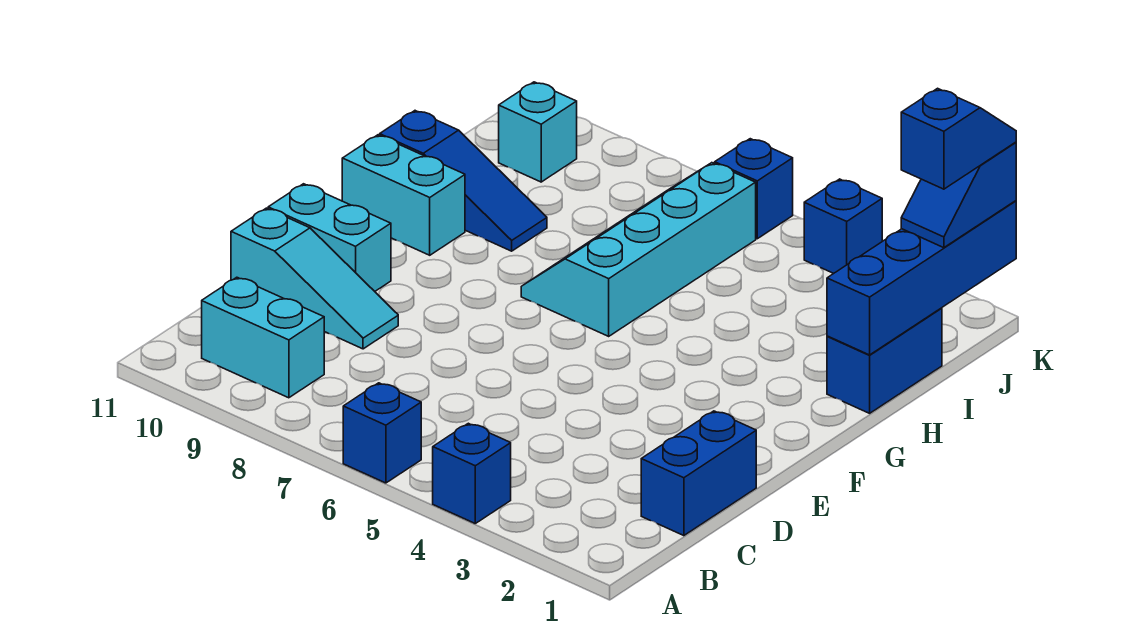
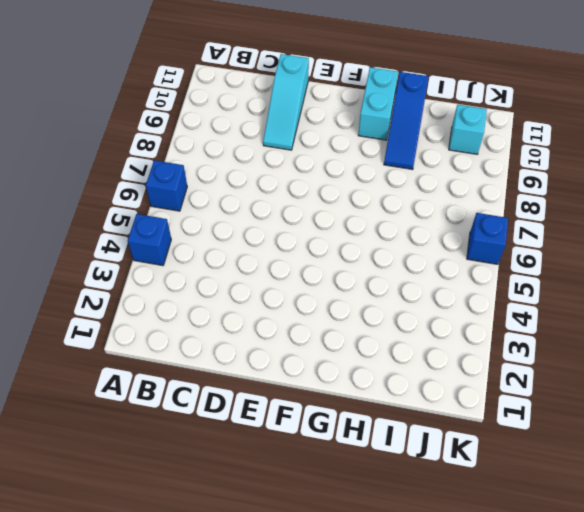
none -> cyan brick B9:B10 level 1
none -> blue brick C1:D1 level 1
none -> cyan brick E10:E11 level 1

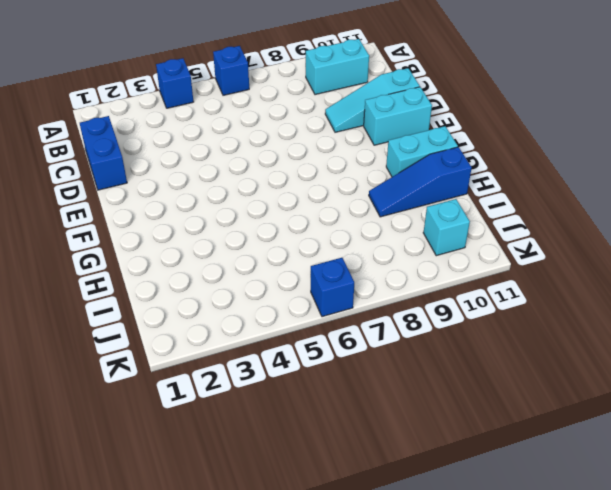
none -> cyan slope G6:J7 level 1 top 6
none -> blue brick H1:I1 level 1
none -> blue brick K4 level 1

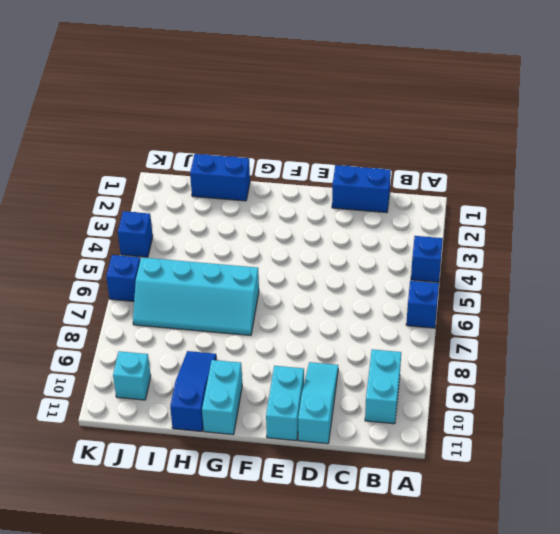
none -> blue brick H1:K1 level 2
none -> blue slope J1:K1 level 3 top K
none -> blue slope J1:K1 level 4 top J

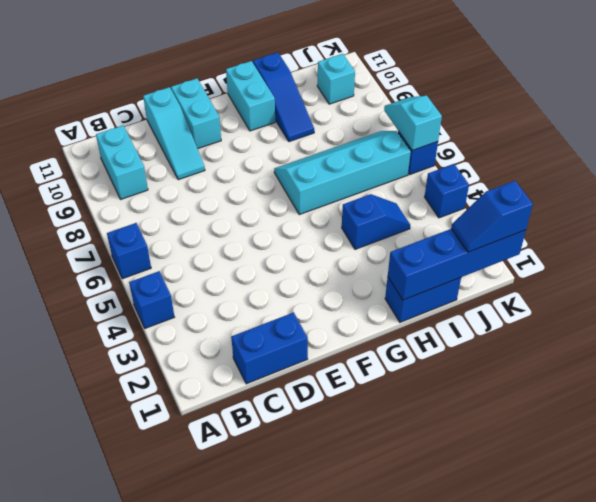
blue slope H4:I4 level 1 top H -> blue slope J1:K1 level 4 top J
cyan slope K6:K7 level 2 top 6 -> none

